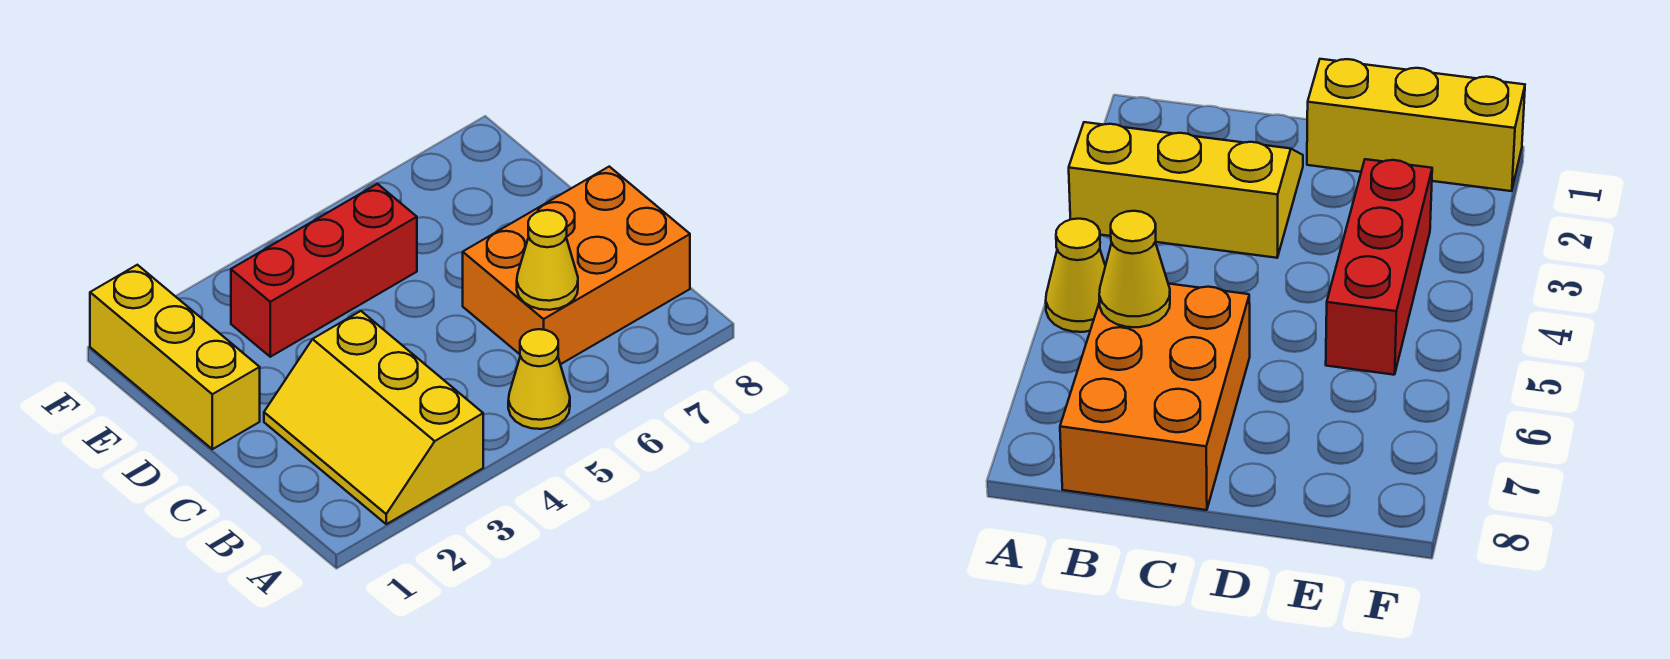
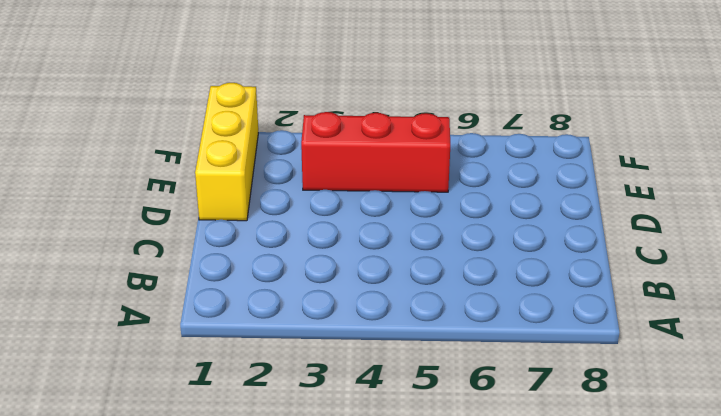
none -> yellow slope A2:C3 level 1 top 3
none -> yellow cone A5 level 1

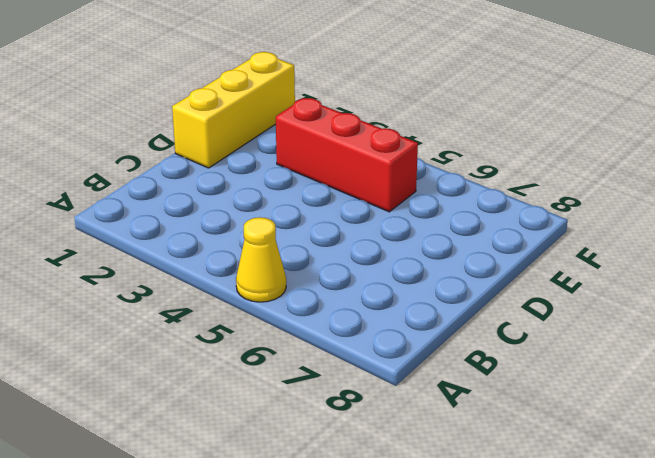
none -> yellow slope A2:C3 level 1 top 3
none -> orange brick B6:C8 level 1

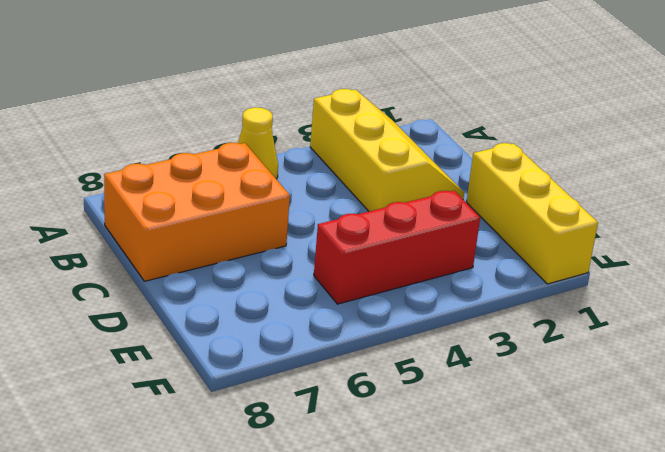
none -> yellow cone B6 level 2

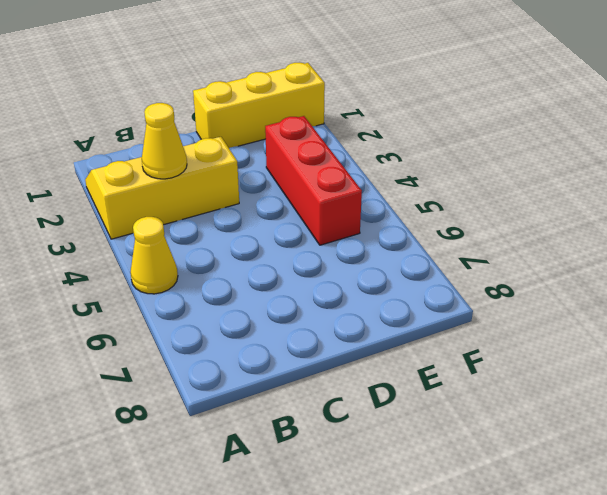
yellow cone B3 level 2 -> yellow cone B6 level 2
none -> orange brick B6:C8 level 1

